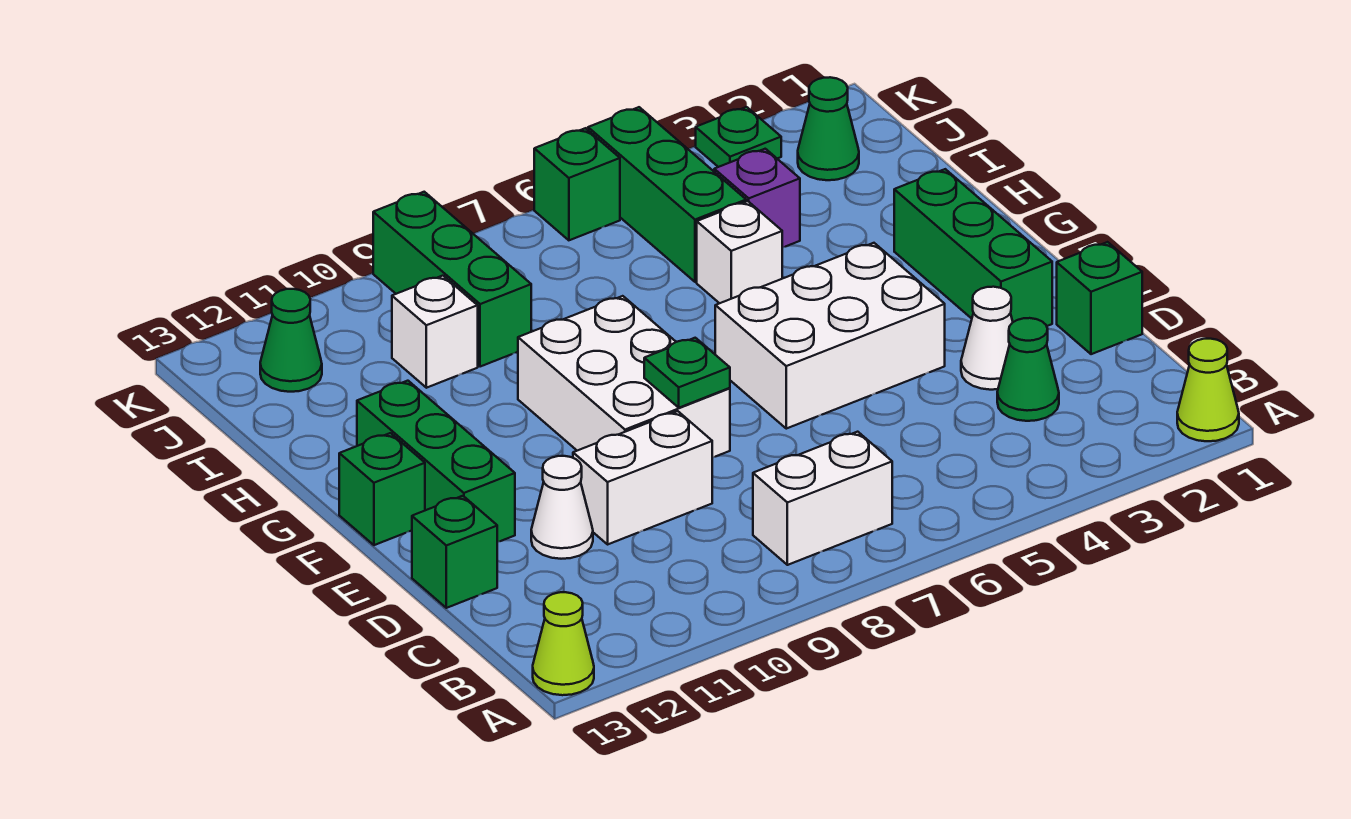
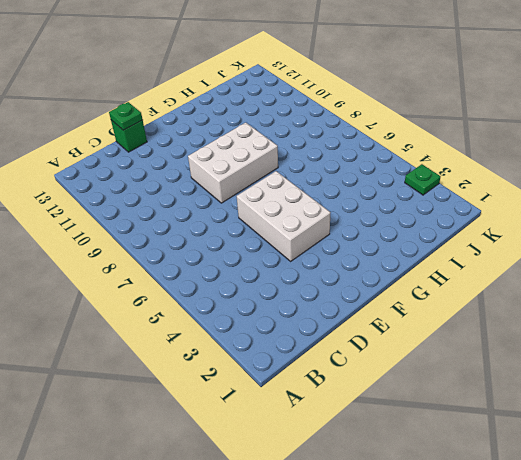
green plate D13 level 2 -> green plate E8 level 2
none -> lime cone A1 level 1
none -> lime cone A13 level 1
none -> white brick B7:B8 level 1

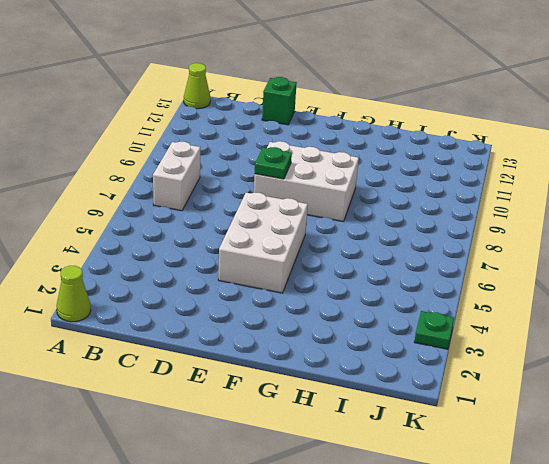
none -> green cone C3 level 1
none -> green brick D1 level 1
none -> white cone D3 level 1

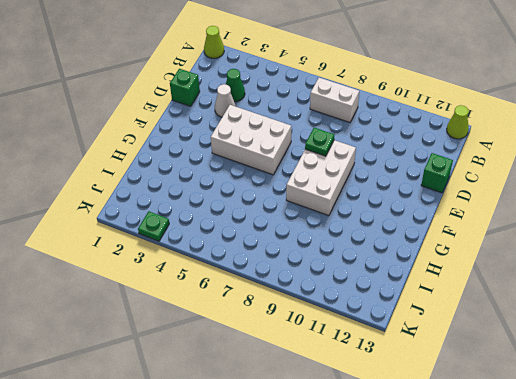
none -> white brick D9:D10 level 1
none -> white cone D11 level 1
none -> green brick E2:G2 level 1

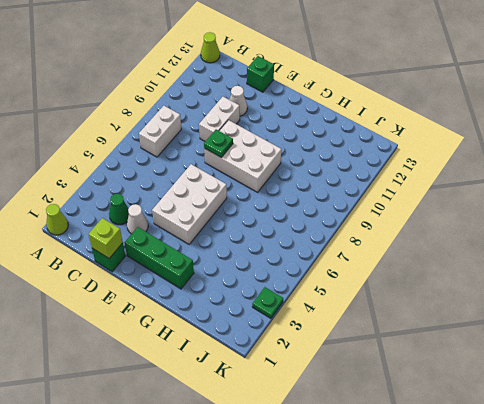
lime brick D1 level 2 -> none
none -> green brick E12:G12 level 1
none -> green brick F13 level 1
none -> white brick H5 level 1

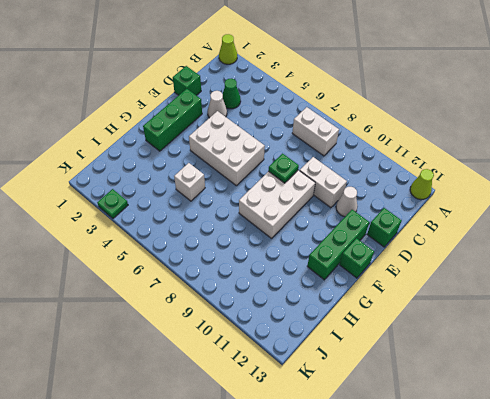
none -> purple brick I4 level 1
none -> green brick I5:K5 level 1
none -> green brick I9:K9 level 1

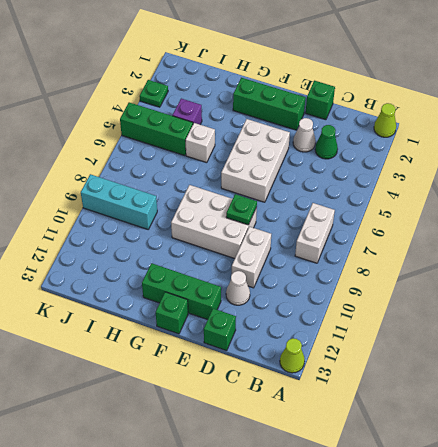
cyan brick I9:K9 level 1 -> green brick I9:K9 level 1
none -> white brick I10 level 1
none -> green cone J2 level 1
none -> green cone J12 level 1

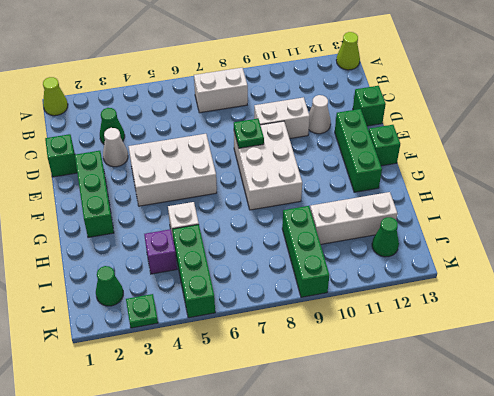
white brick I10:I12 level 1 -> white brick I10 level 1
none -> green brick K6 level 1

